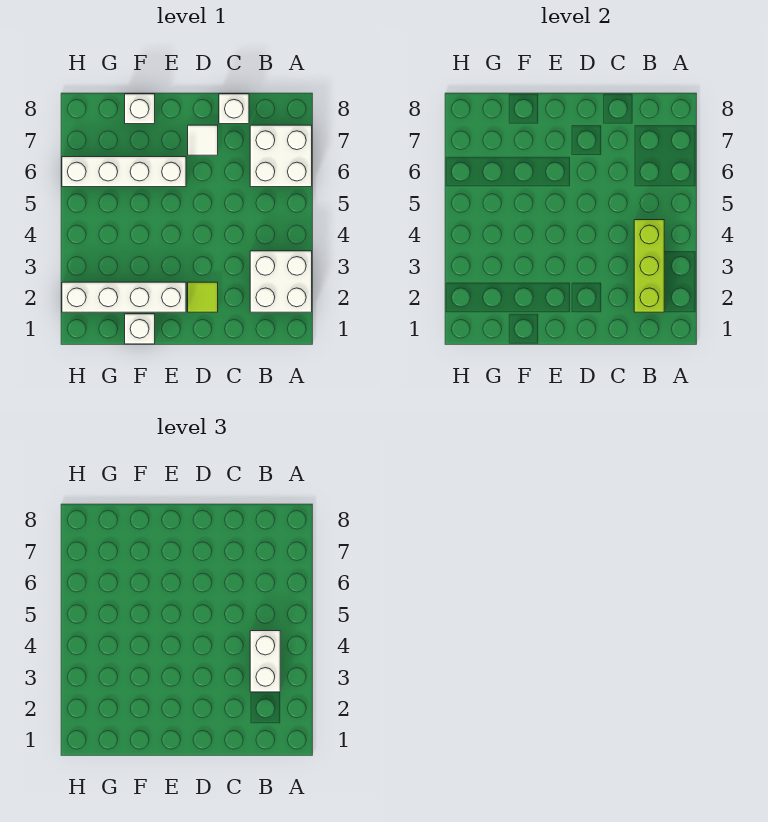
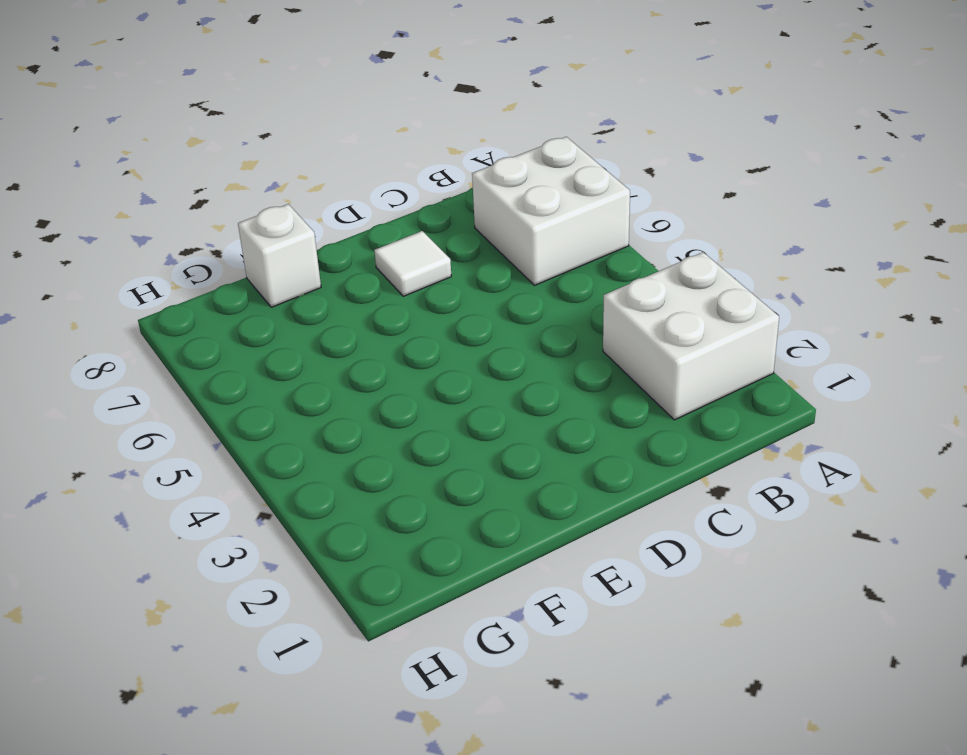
none -> white brick C8 level 1
none -> lime tile D2 level 1

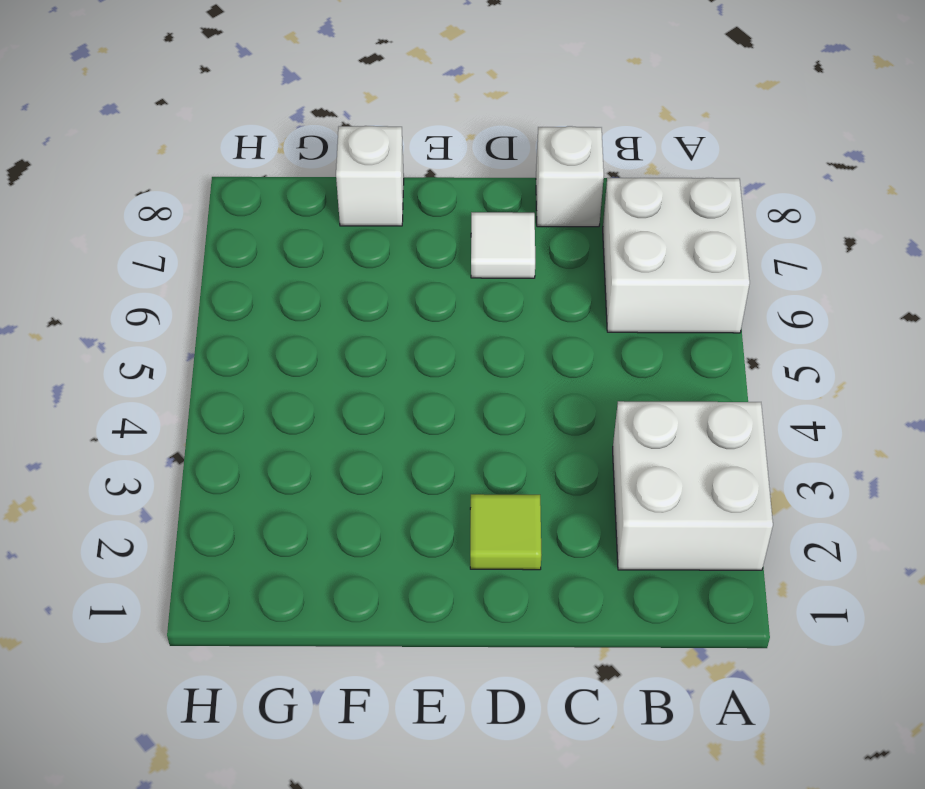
none -> white brick E2:H2 level 1
none -> white brick E6:H6 level 1

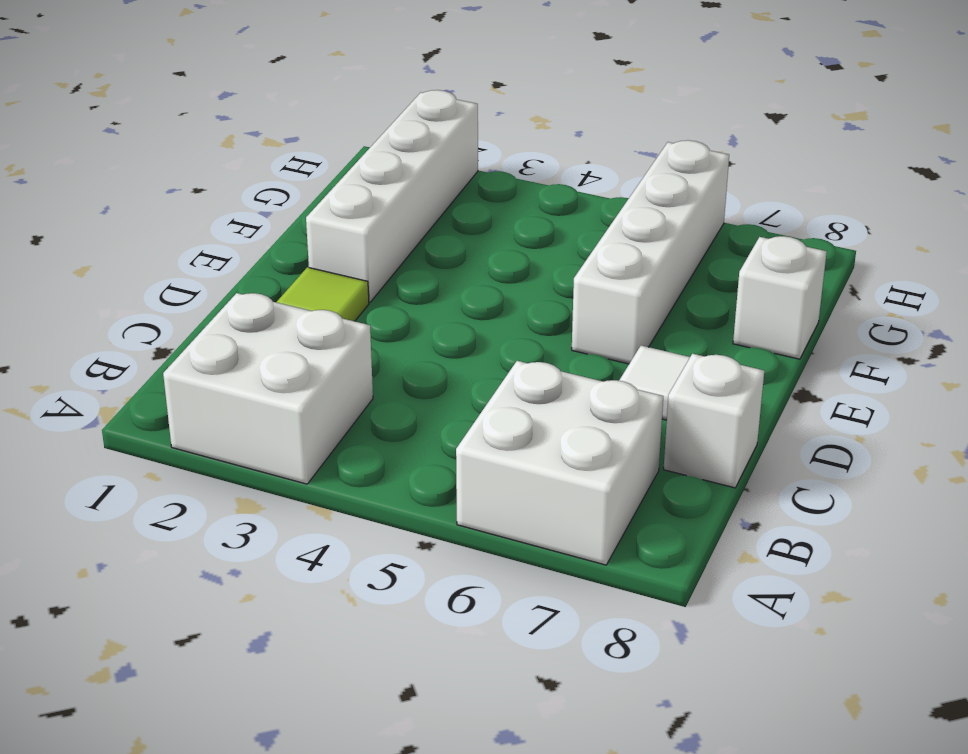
none -> white brick F1 level 1
none -> lime brick B2:B4 level 2

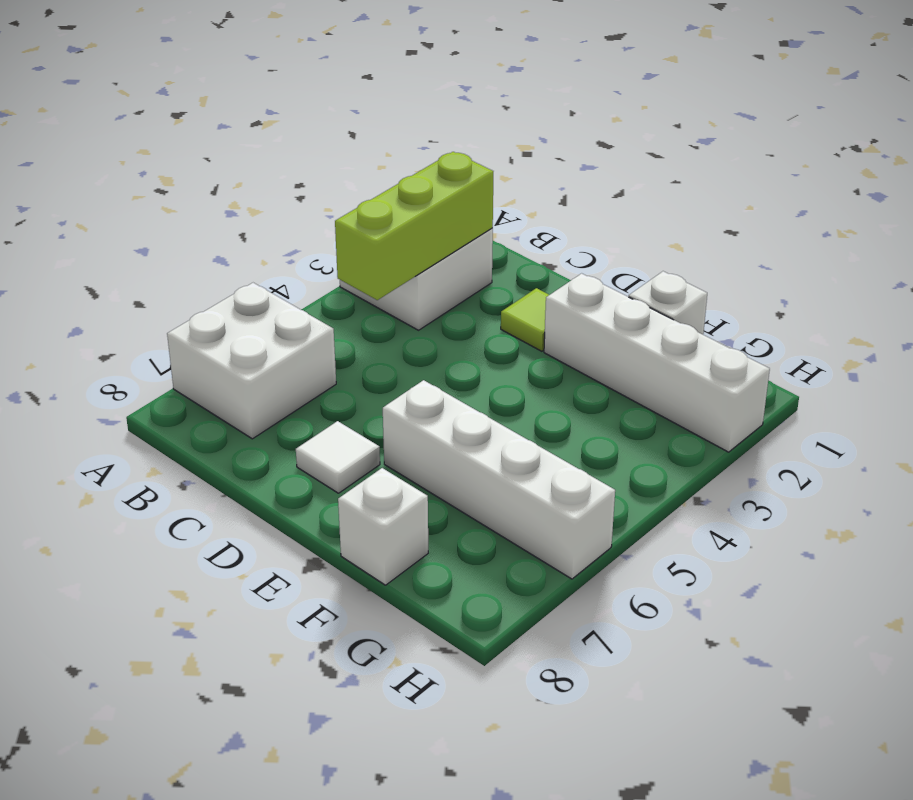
none -> white brick C8 level 1
none -> white brick B3:B4 level 3

